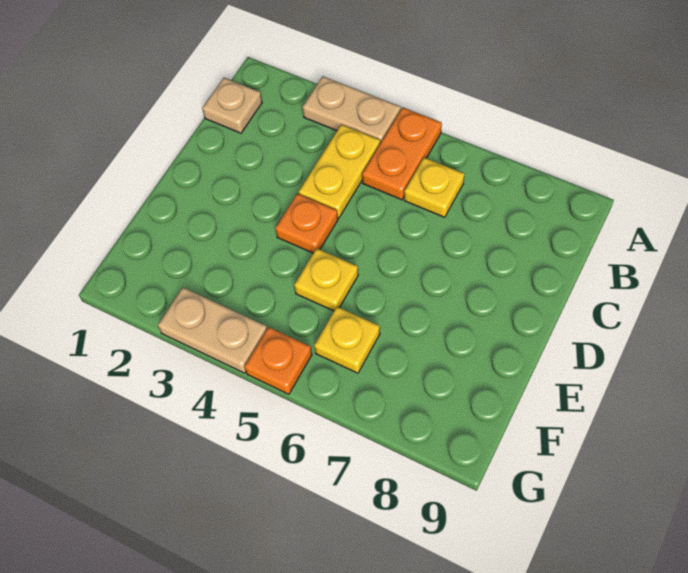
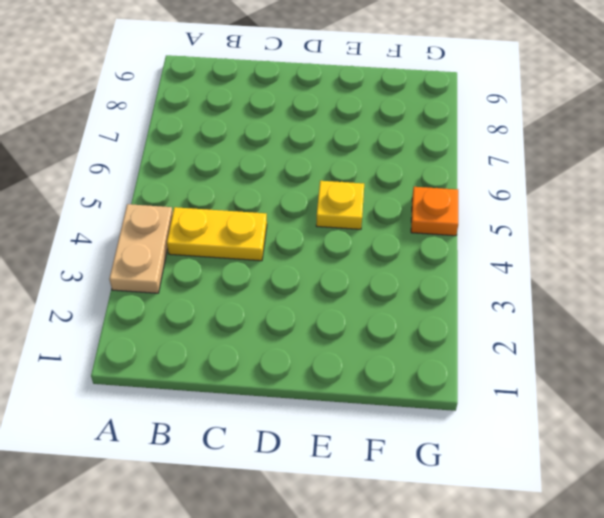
none -> orange plate A5:B5 level 1
none -> tan plate B1 level 1

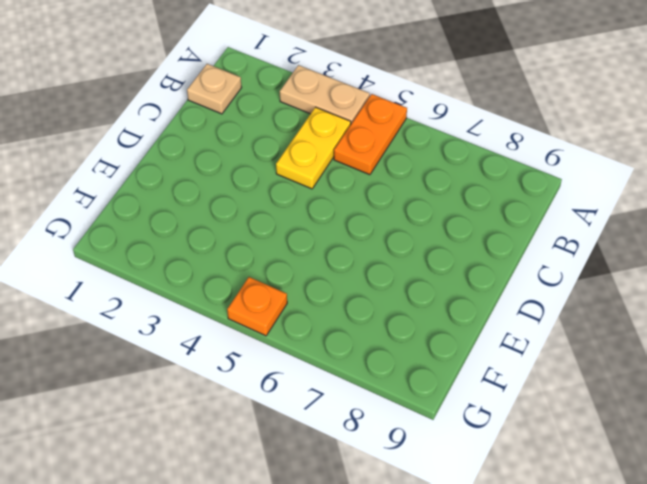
none -> yellow plate B6 level 1
none -> orange plate D4 level 1

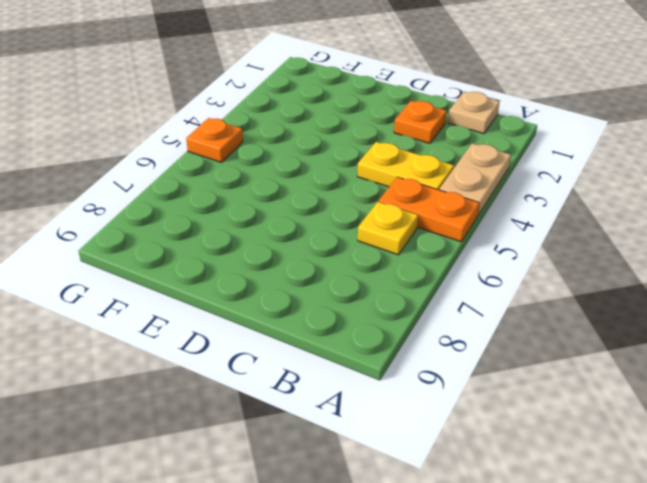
orange plate C2 level 1 -> orange plate D4 level 1
none -> yellow plate E5 level 1
none -> yellow plate F6 level 1

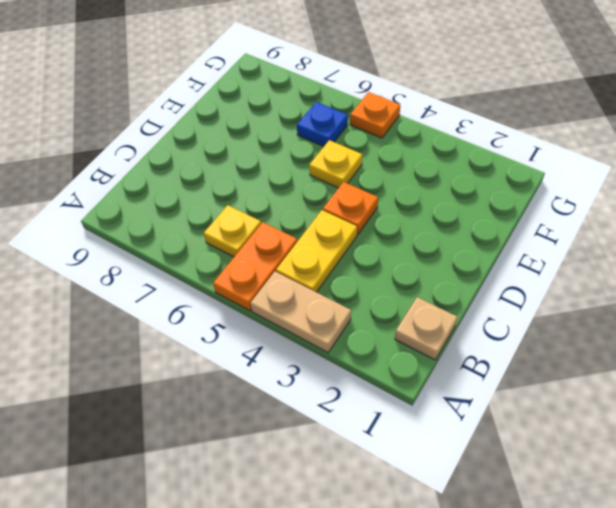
blue plate F6 level 1 -> yellow plate F6 level 1
none -> tan plate G3:G4 level 1

